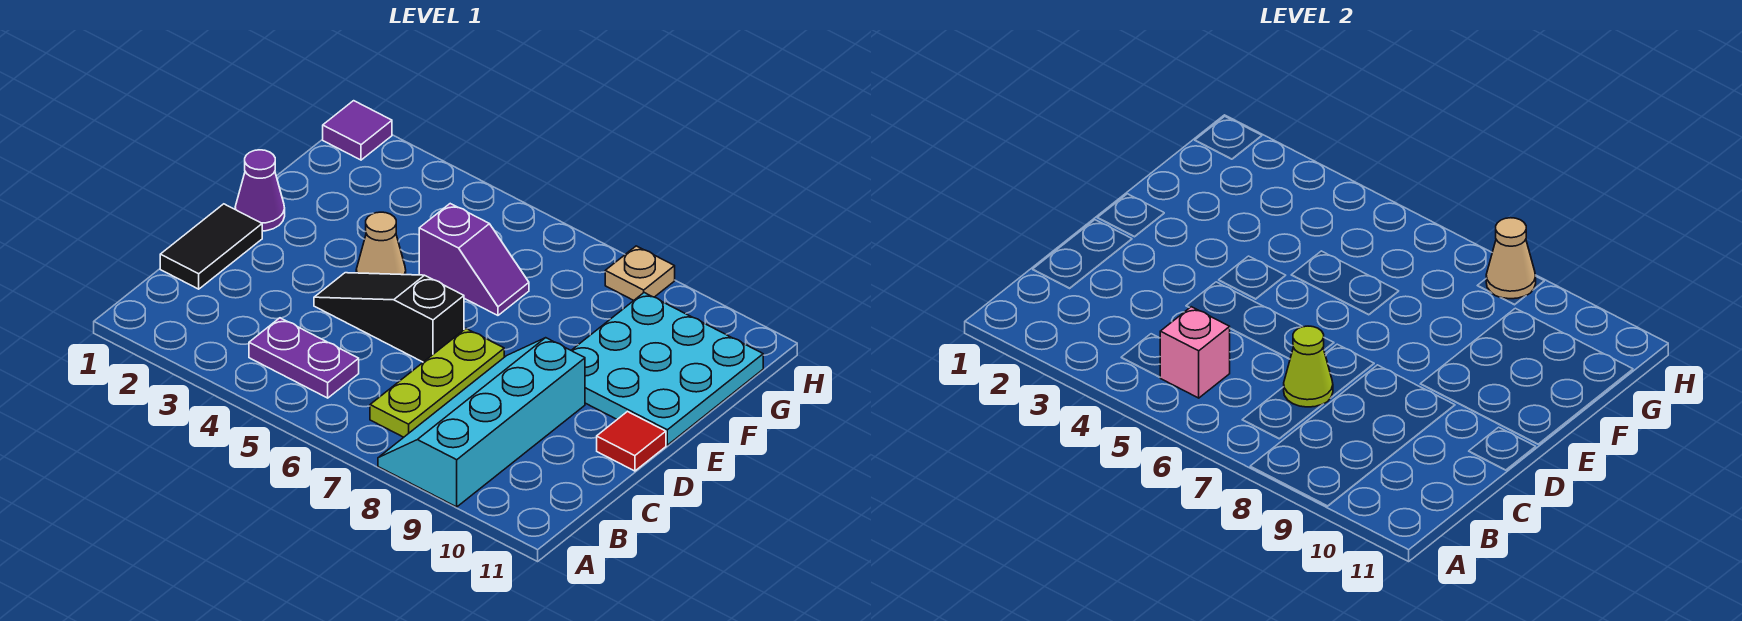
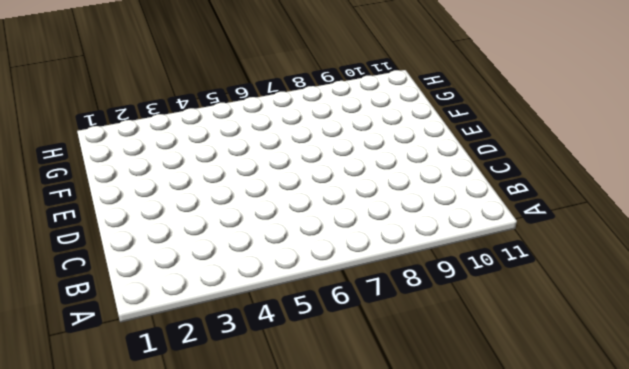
none -> cyan slope A8:D9 level 1 top 9
none -> purple plate B4:B5 level 1
none -> lime plate B7:D7 level 1

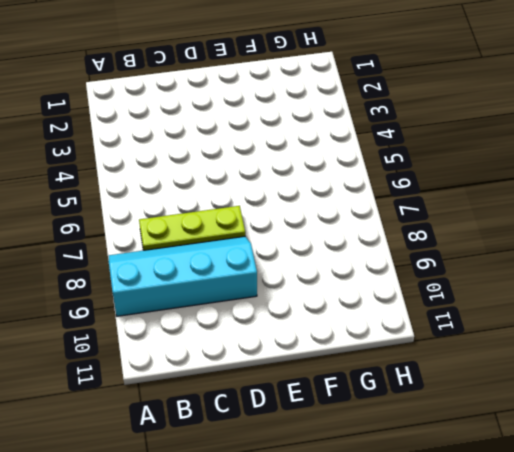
none -> purple plate B4:B5 level 1
none -> black tile C1:D1 level 1
none -> black slope D4:D6 level 1 top 6

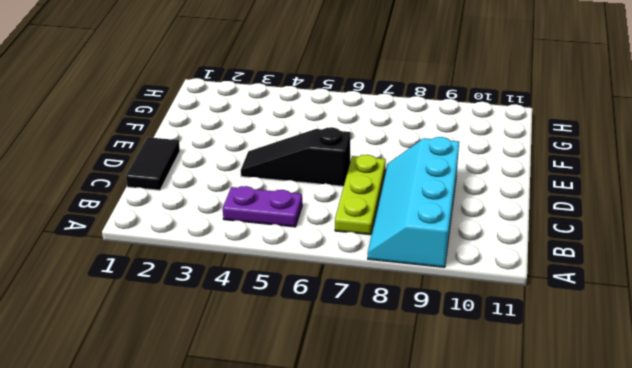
none -> red tile D11 level 1
none -> purple cone E1 level 1
none -> tan cone E4 level 1

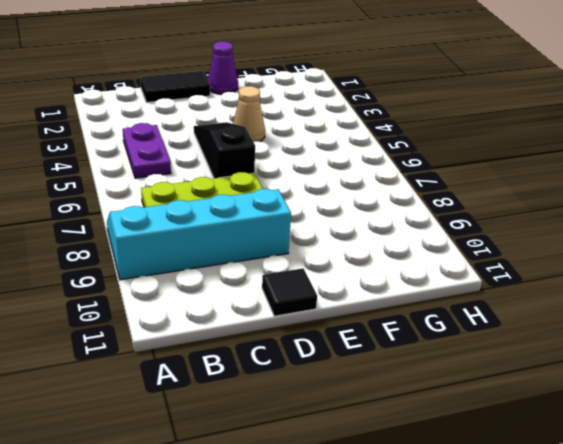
black tile D11 level 1 -> red tile D11 level 1
none -> cyan plate E9:G11 level 1
none -> purple slope F5:F6 level 1 top 5
none -> purple tile H1 level 1

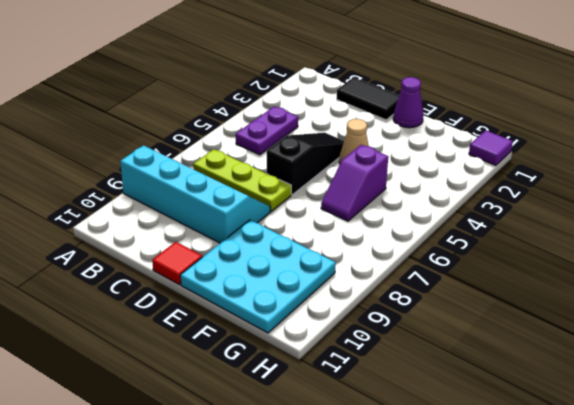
none -> tan plate H8 level 1
none -> pink brick B5 level 2
none -> lime cone C7 level 2

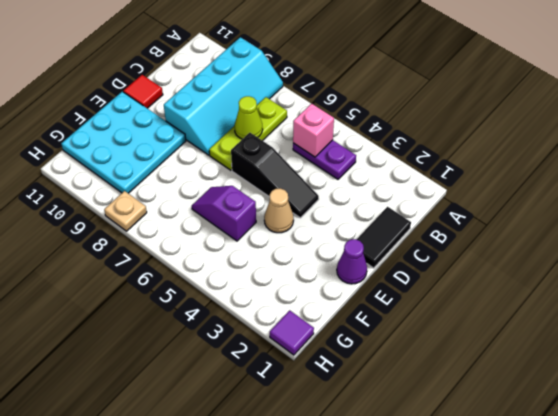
none -> tan cone H8 level 2

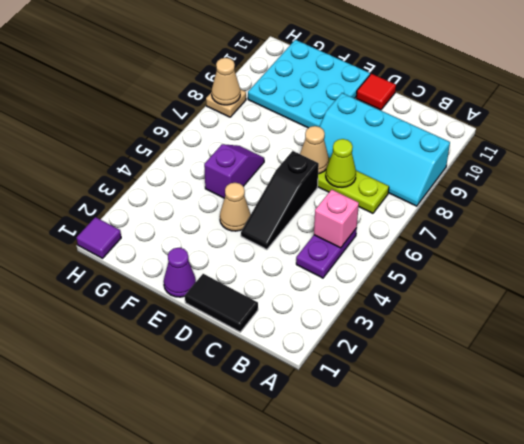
tan cone D7 level 2 -> none

